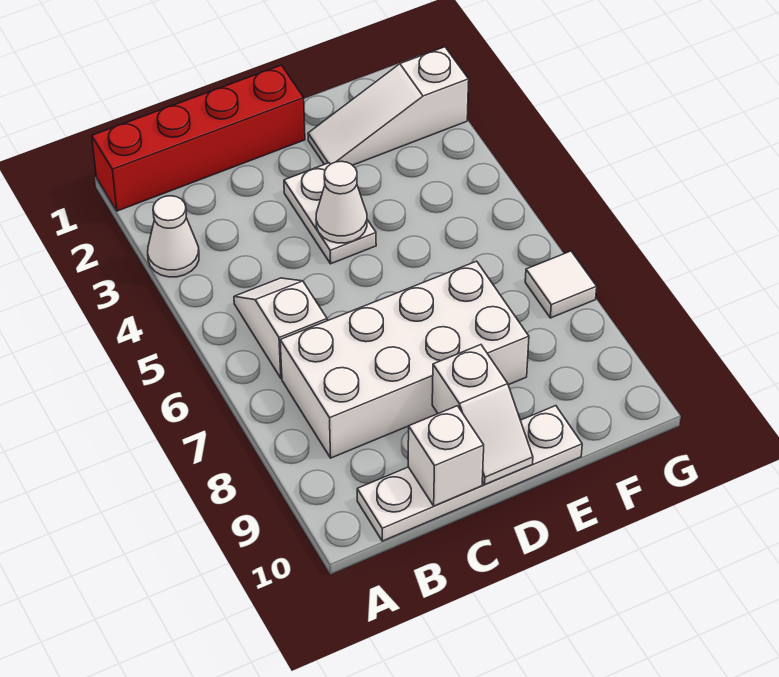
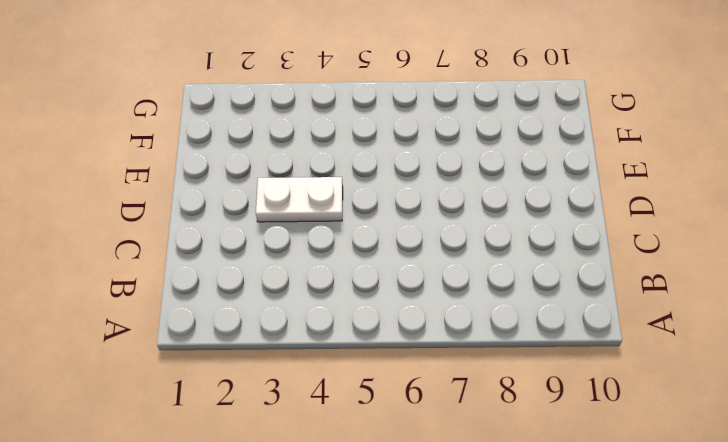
none -> red brick A1:D1 level 1
none -> white cone A3 level 1

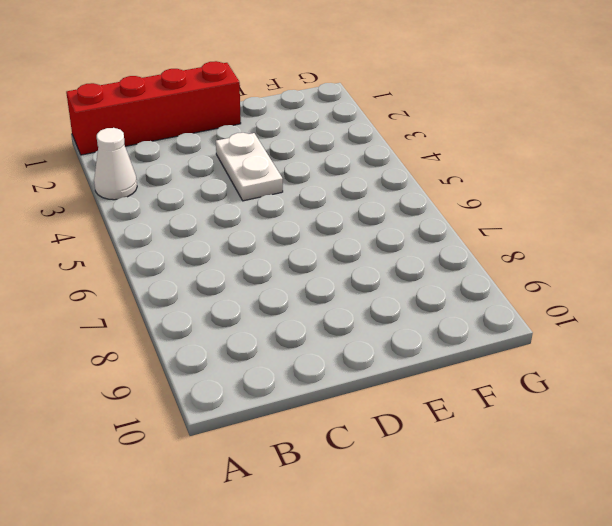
none -> white slope B5:B6 level 1 top 6
none -> white brick B7:E8 level 1

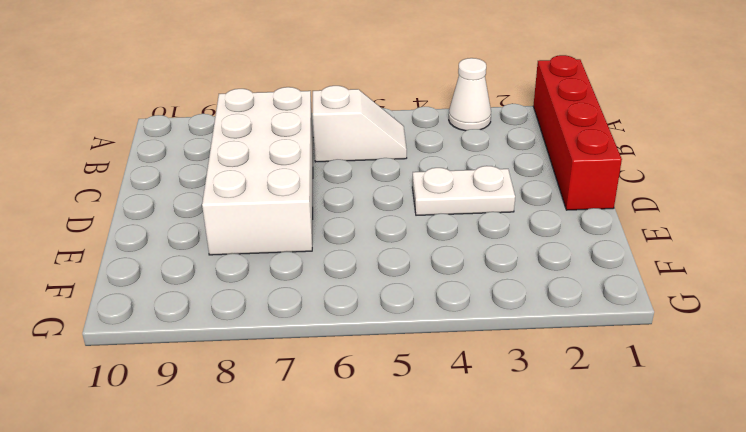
none -> white plate B10:E10 level 1
none -> white slope E2:G2 level 1 top G

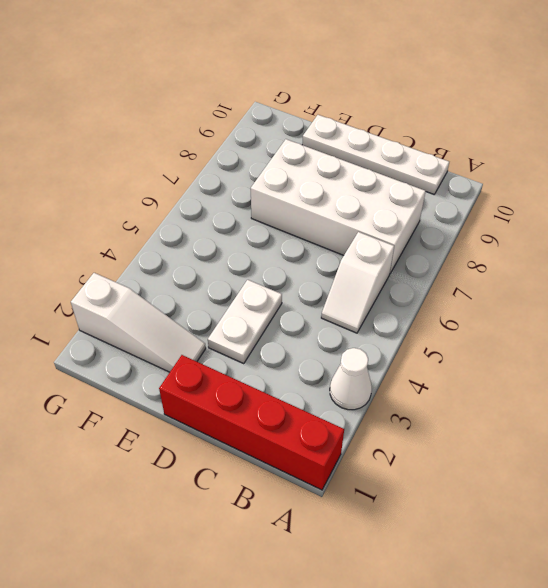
none -> white tile G7 level 1
none -> white brick C10 level 2

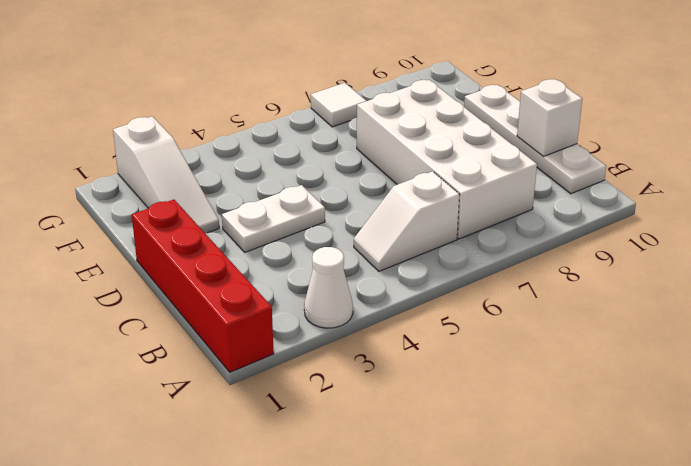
none -> white cone D4 level 2
none -> white slope D9:D10 level 2 top 9

